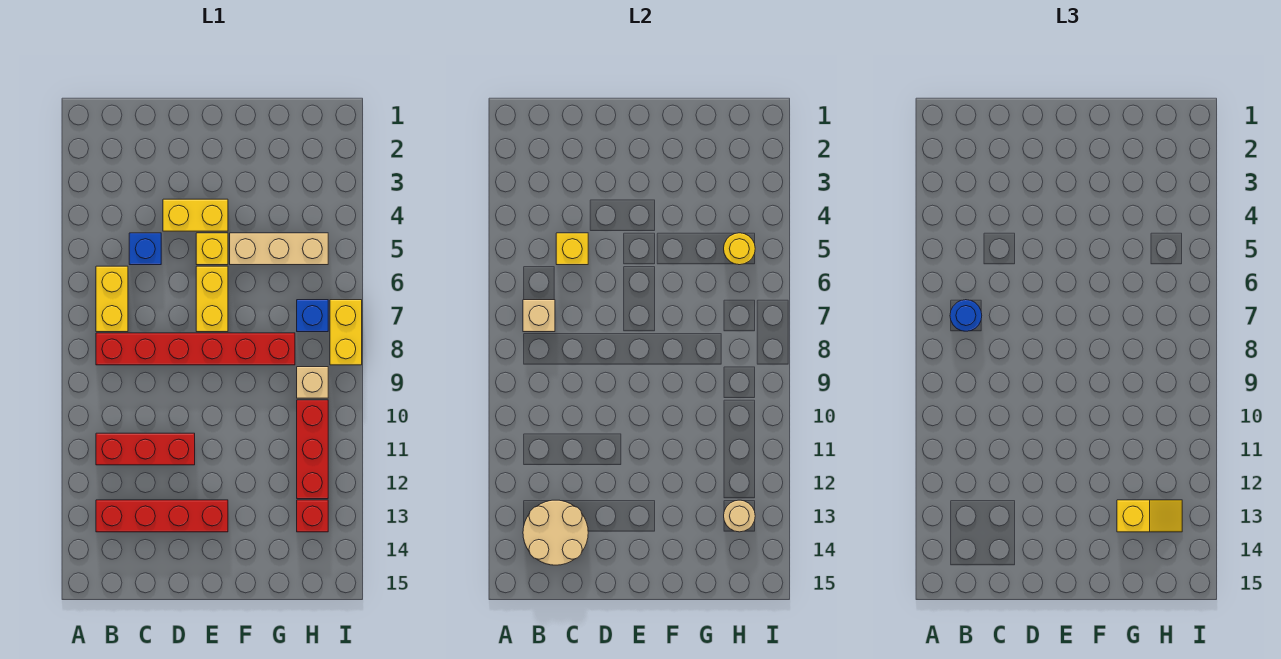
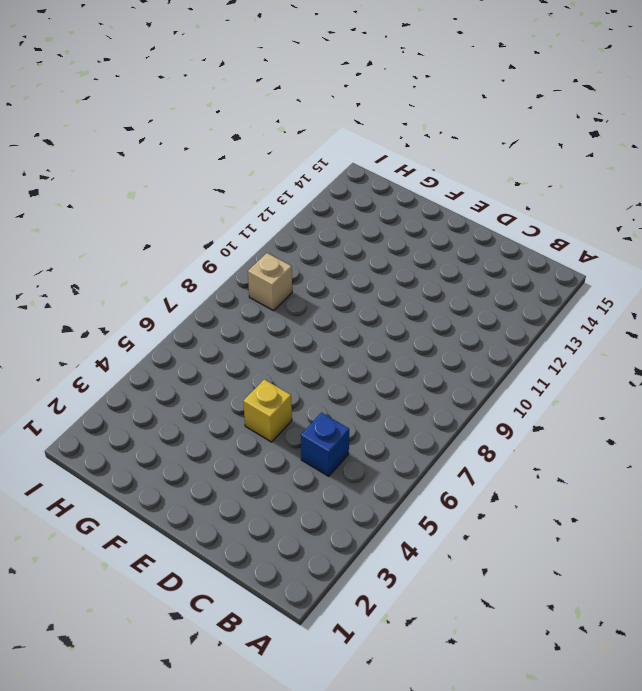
none -> yellow brick B6:B7 level 1
none -> red brick B8:G8 level 1
none -> red brick B11:D11 level 1

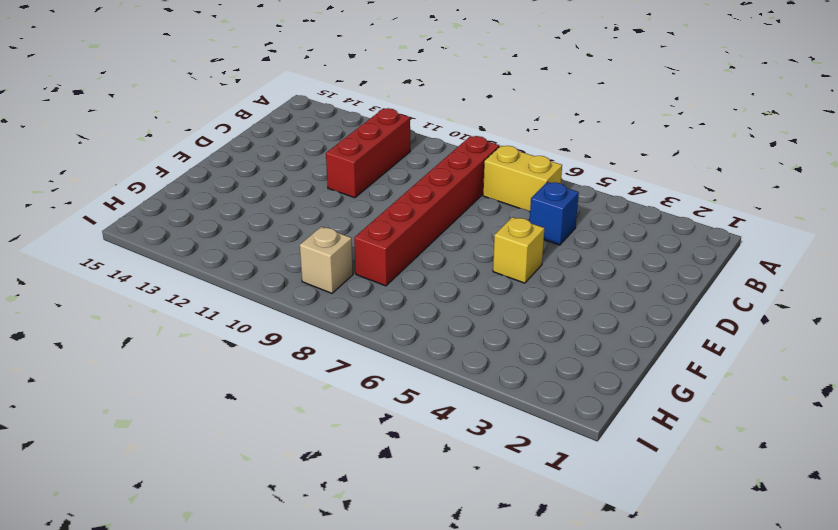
none -> red brick B13:E13 level 1
none -> yellow brick D4:E4 level 1
none -> yellow brick E6:E7 level 1

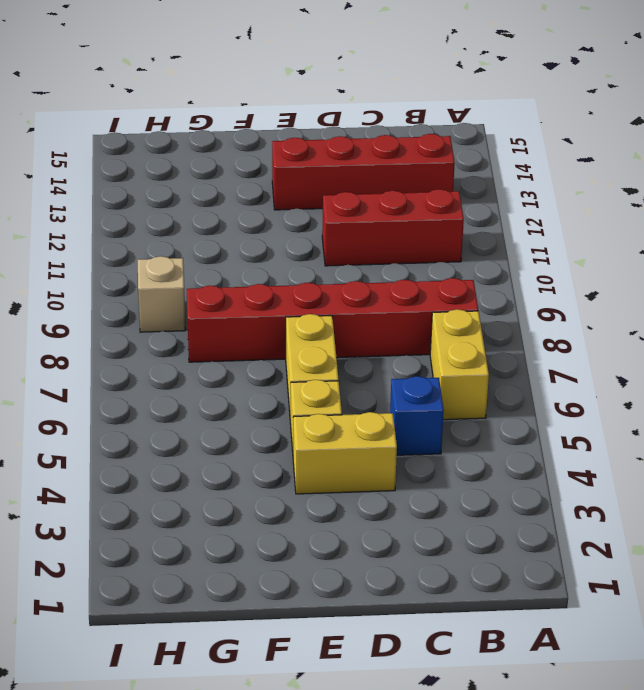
none -> tan brick F5:H5 level 1
none -> blue brick H7 level 1
none -> red brick H10:H12 level 1

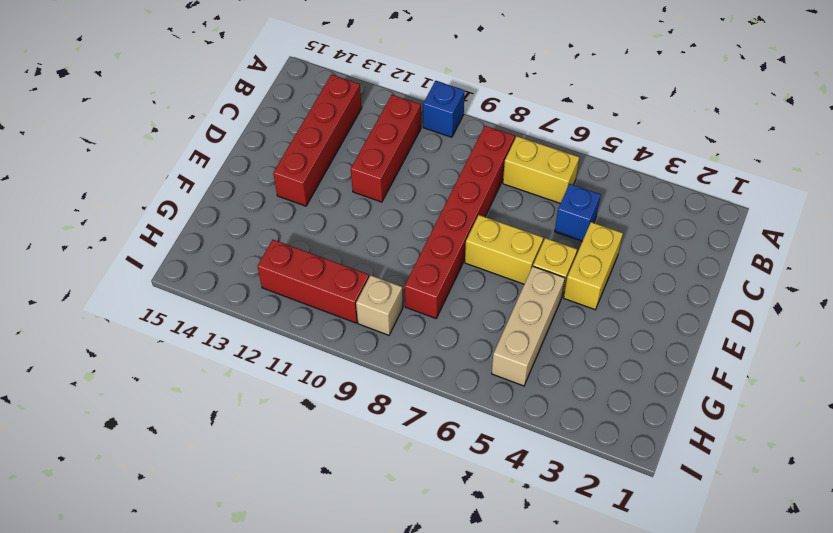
blue brick A10 level 1 -> blue brick H7 level 1
none -> red brick H13 level 1
none -> yellow brick I7:I8 level 1
none -> tan brick B7 level 2

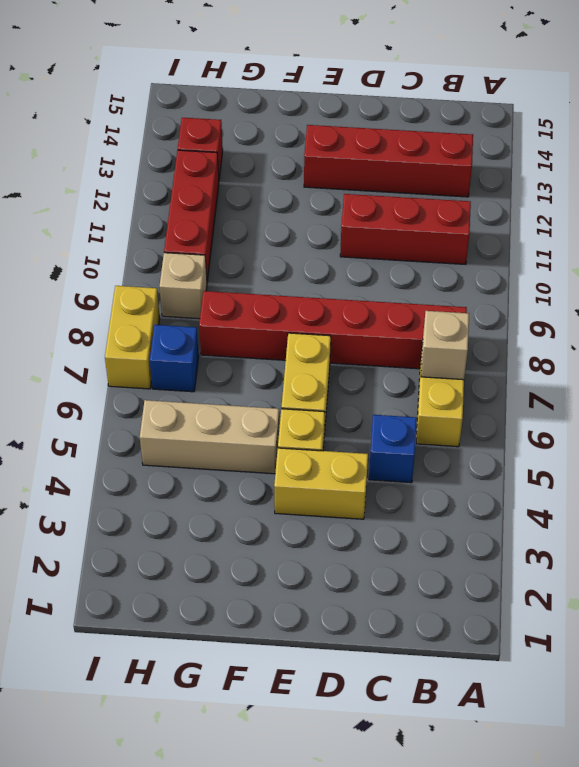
none -> tan round brick B13:C14 level 2
none -> yellow brick C5 level 2
none -> yellow round brick H5 level 2

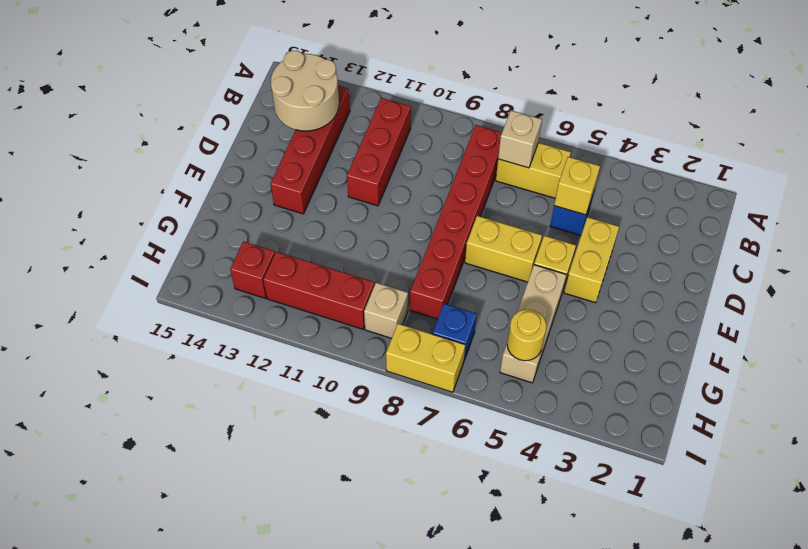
none -> tan round brick H13 level 2
none -> blue round brick B7 level 3
none -> yellow slope G13:H13 level 3 top G

